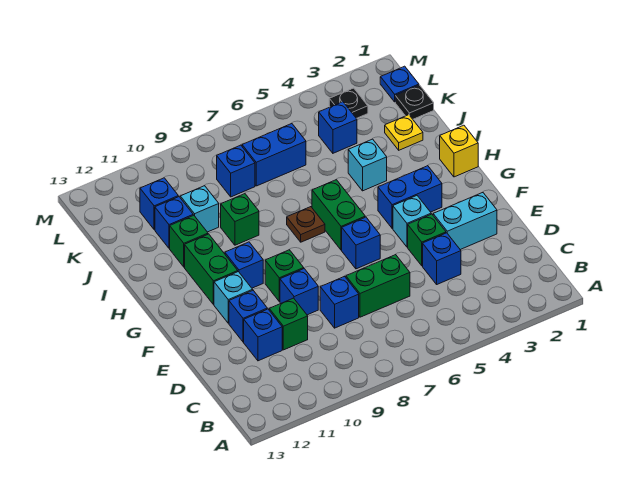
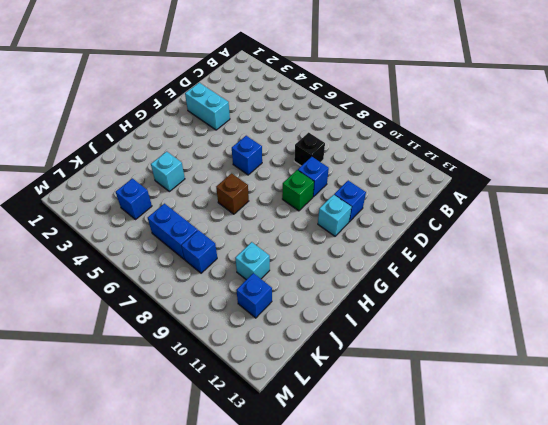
black brick D8 level 1 -> blue brick D8 level 1
brown brick H7 level 1 -> brown plate H7 level 1
none -> blue brick D4 level 1
none -> green brick D6:D7 level 1
none -> green brick D10 level 1
none -> blue brick D11 level 1

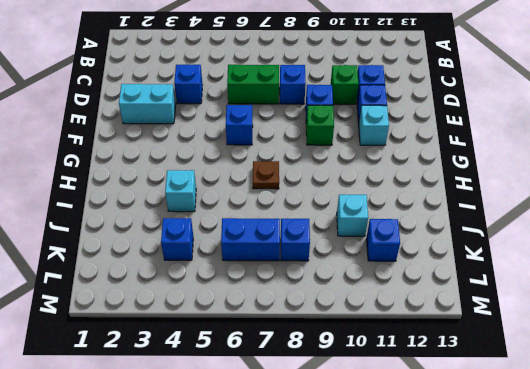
none -> green brick E4 level 1
none -> cyan brick F4 level 1
none -> blue brick G3:G4 level 1
none -> green brick G6:H6 level 1

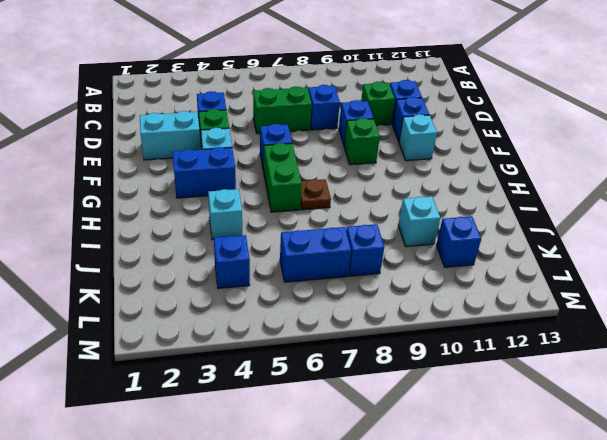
none -> blue brick G10 level 1
none -> green brick G11:H11 level 1
none -> yellow brick H1 level 1
none -> green brick I9 level 1

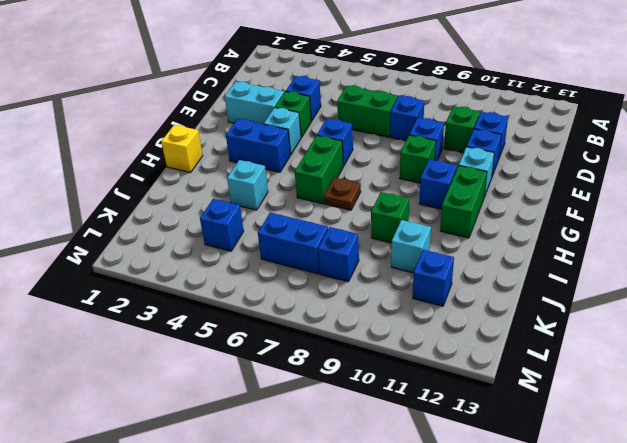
none -> green brick I11 level 1
none -> yellow plate J2 level 1
none -> blue brick J11 level 1
none -> black plate K1 level 1

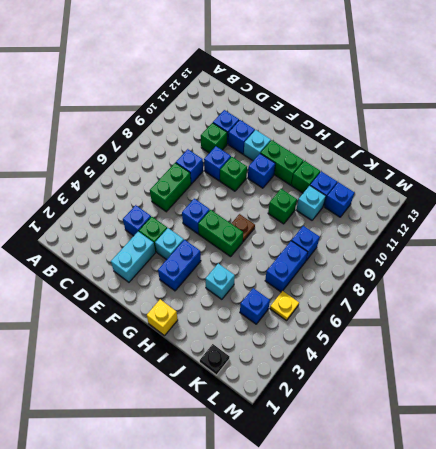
yellow plate L5 level 1 -> yellow plate J2 level 1
none -> blue plate L1 level 1
none -> black plate L3 level 1

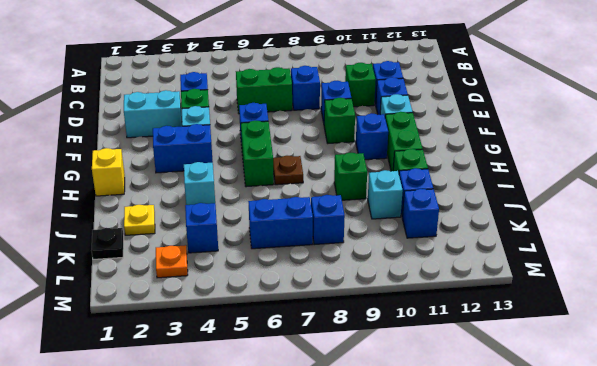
orange plate L3 level 1 -> black plate L3 level 1
none -> blue plate L1 level 1

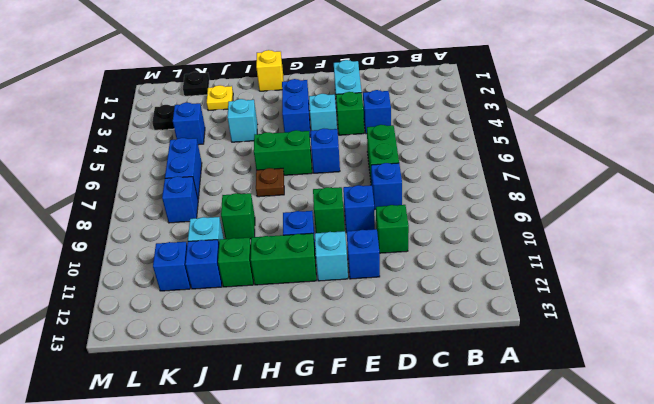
none -> blue brick D11 level 1
none -> blue plate L1 level 1

